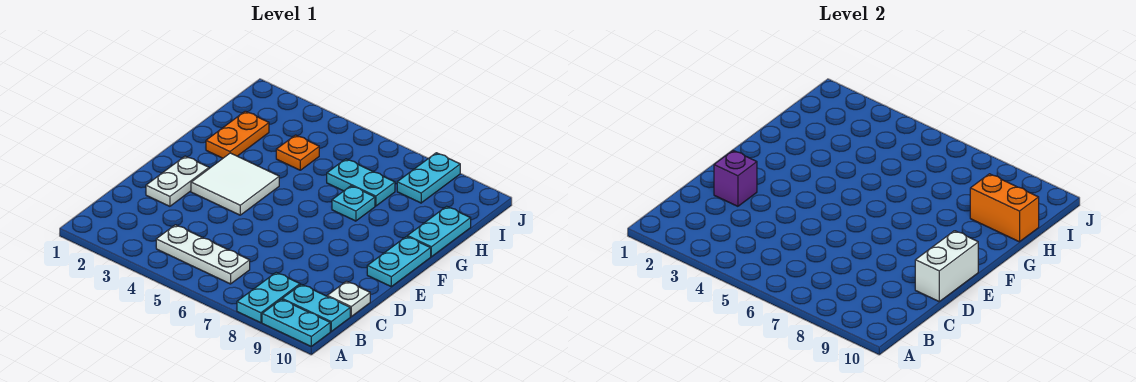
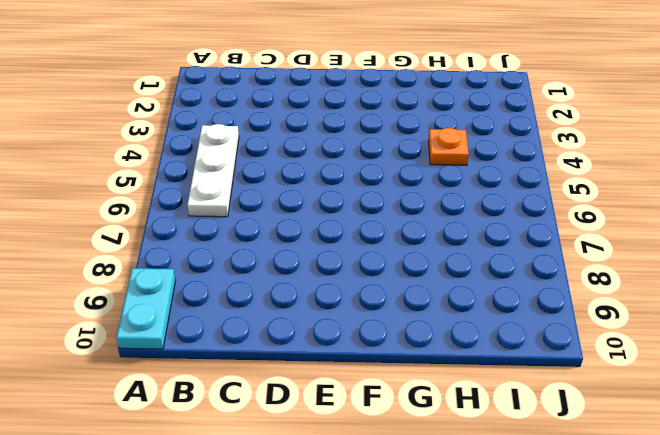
none -> cyan plate A8:B8 level 1
none -> cyan plate B9:B10 level 1
none -> white plate C10 level 1

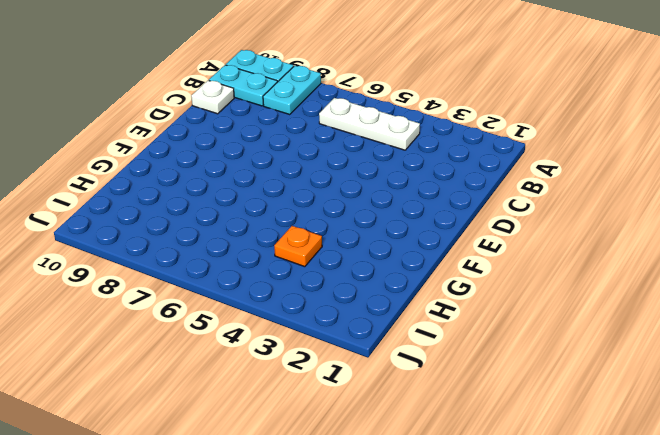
none -> white plate D2:E2 level 1
none -> white tile E3:F4 level 1
none -> cyan plate E10:F10 level 1

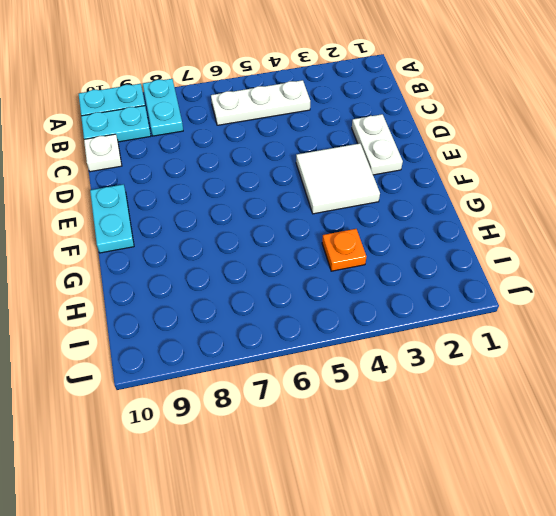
none -> orange plate G2:H2 level 1
none -> cyan plate G7 level 1
none -> cyan plate G10:H10 level 1

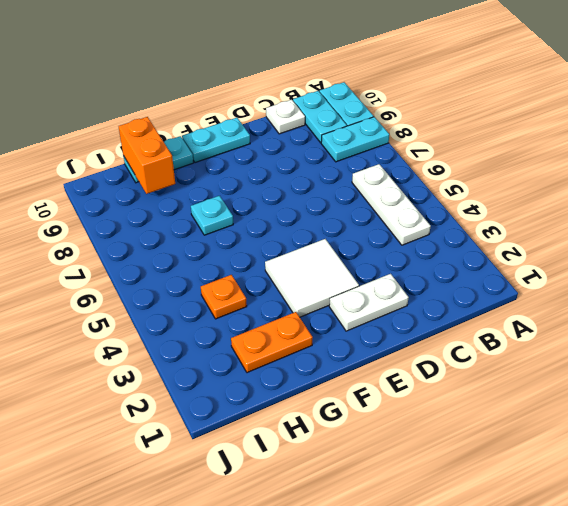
none -> cyan plate H6:H7 level 1
none -> cyan plate I8:J8 level 1
none -> purple brick D2 level 2

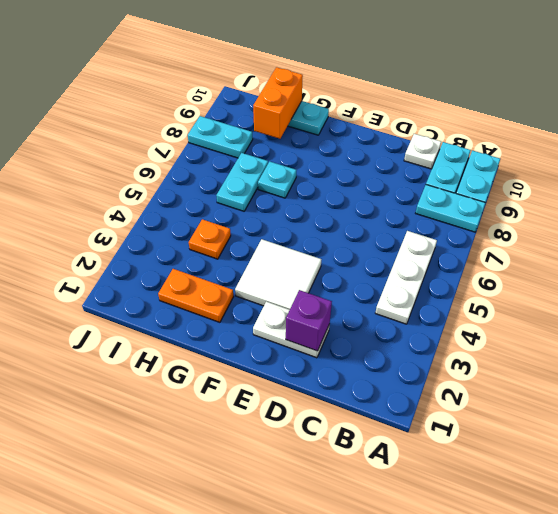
none -> cyan plate E10:F10 level 1
none -> white brick D10:E10 level 2

